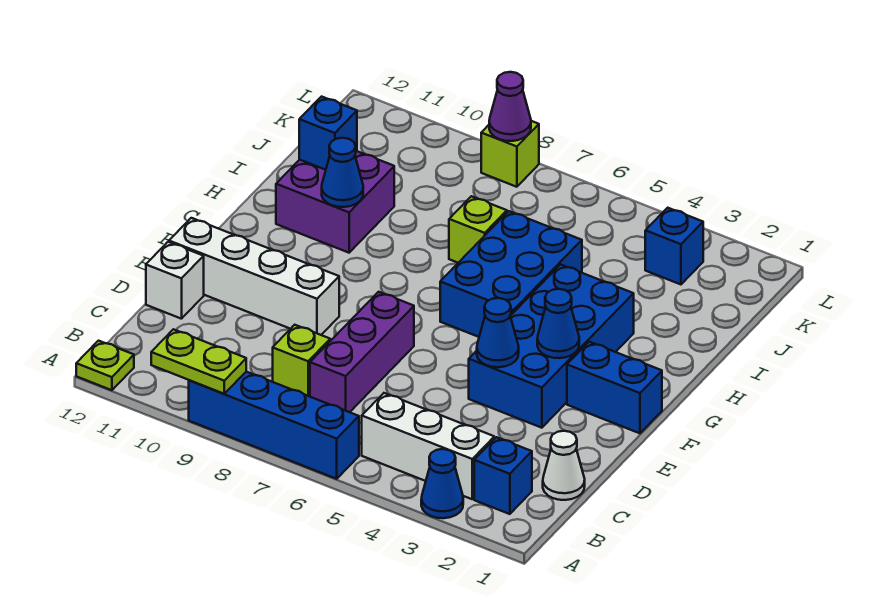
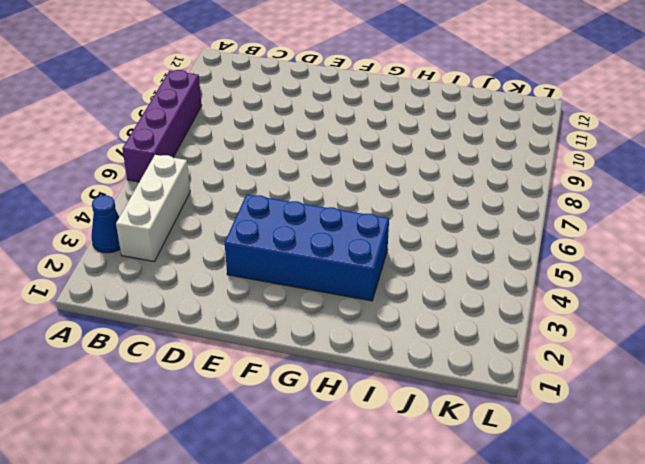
purple brick A6:A9 level 1 -> blue brick A6:A9 level 1
none -> lime plate A12 level 1
none -> blue brick B2 level 1
none -> white cone C1 level 1

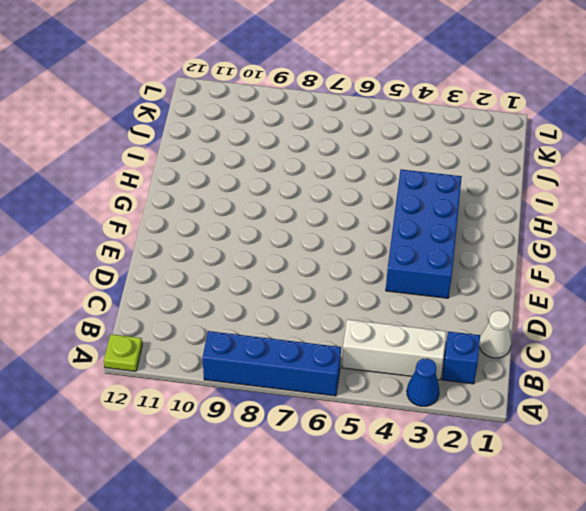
none -> purple brick C7:E7 level 1
none -> lime brick C8 level 1
none -> white brick D12 level 1

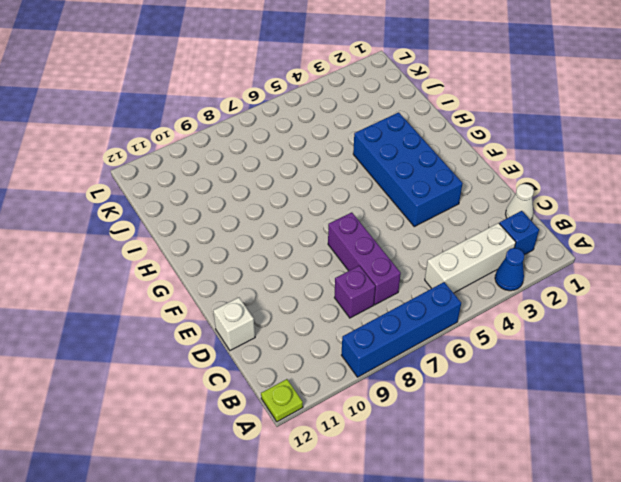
purple brick C8 level 1 -> lime brick C8 level 1
none -> white brick E9:E12 level 1
none -> blue brick F1:F2 level 1
none -> blue brick G5:I6 level 1

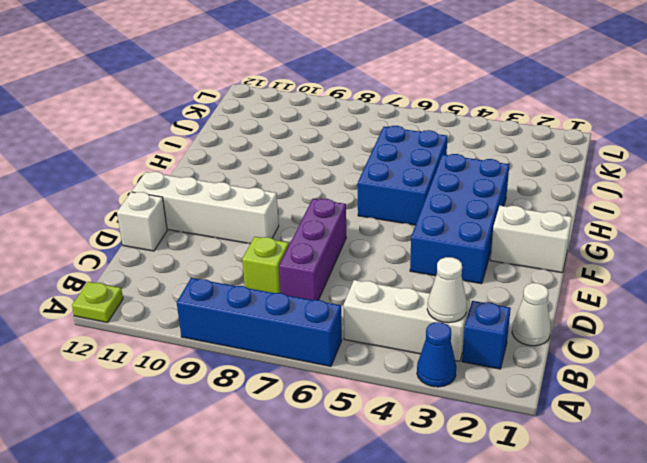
white cone B3 level 2 -> none
white brick F1:F2 level 1 -> blue brick F1:F2 level 1
none -> purple brick H10:I11 level 1
none -> lime brick I7 level 1
none -> blue brick K3 level 1

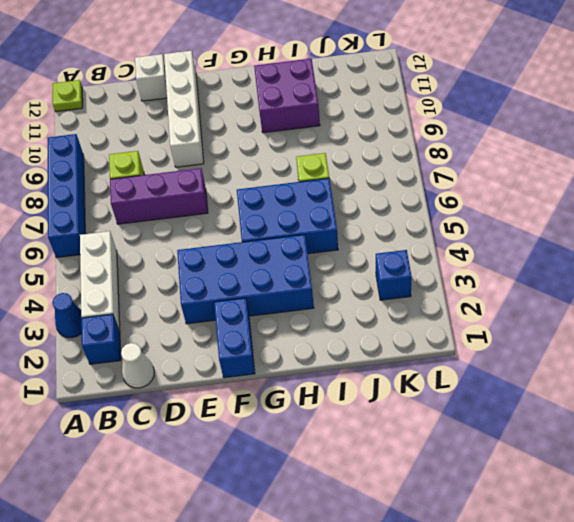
none -> lime brick L8 level 1
none -> lime plate A9:A10 level 2
none -> blue cone E4 level 2

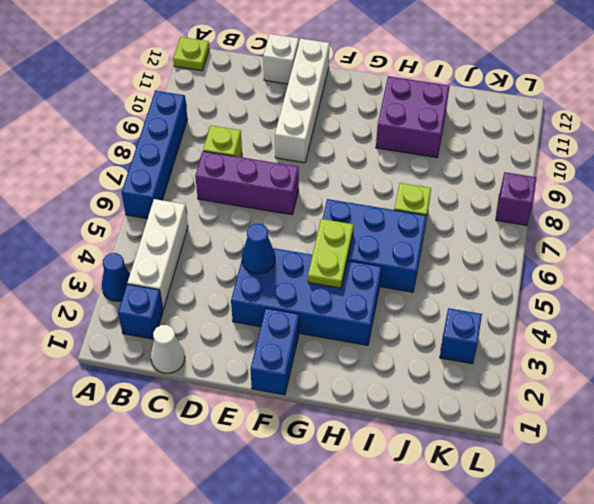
lime plate G4:G5 level 2 -> lime plate A9:A10 level 2
purple brick L8 level 1 -> lime brick L8 level 1
none -> blue cone F3 level 2
none -> blue cone H10 level 2
none -> blue brick I11 level 2

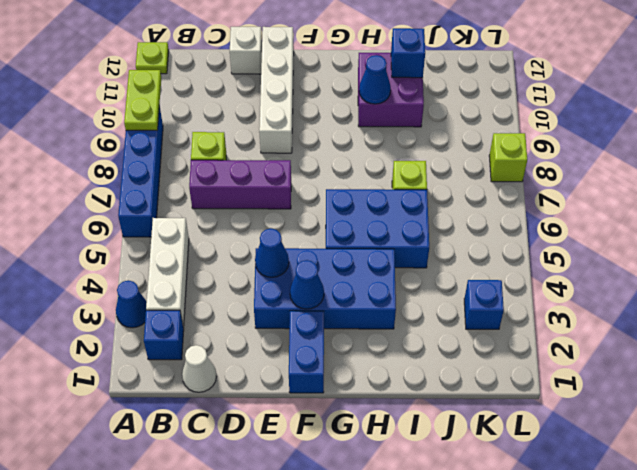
none -> purple cone L8 level 2

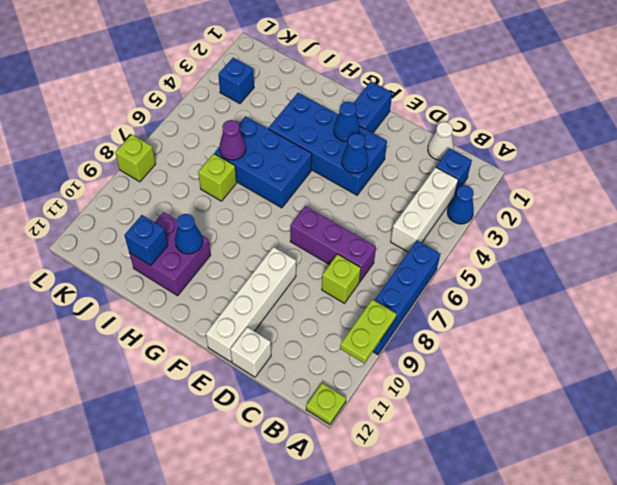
purple cone I6 level 2 -> purple cone L8 level 2

